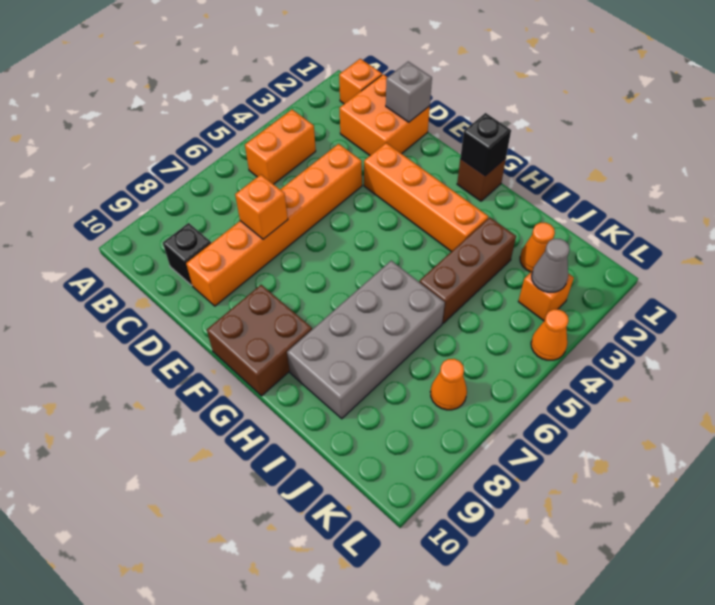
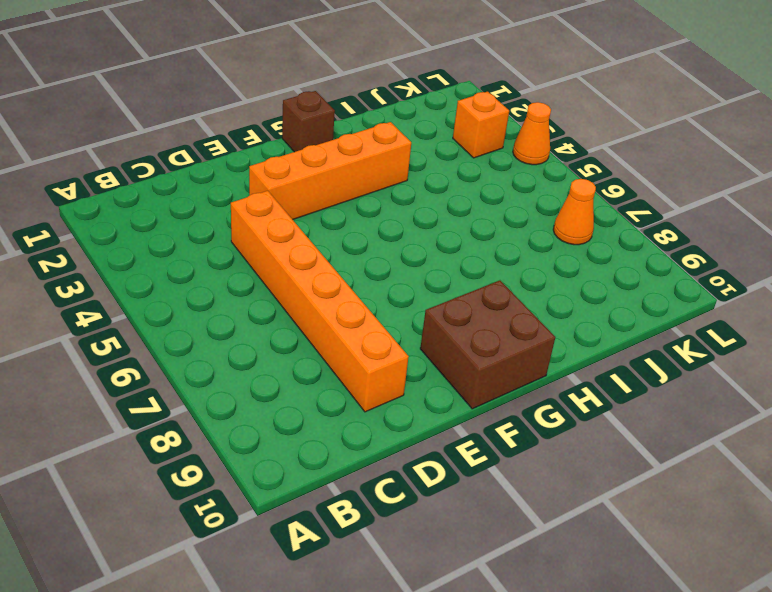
none -> orange brick B1 level 1
none -> orange brick B4:B5 level 1
none -> orange brick C1:D2 level 1

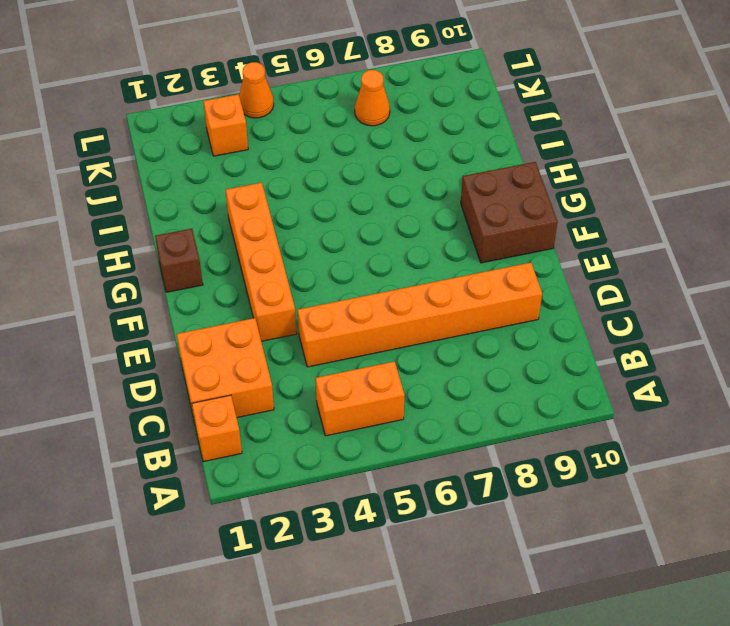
none -> black brick C9 level 1
none -> grey brick H6:I9 level 1
none -> brown brick I3:I5 level 1

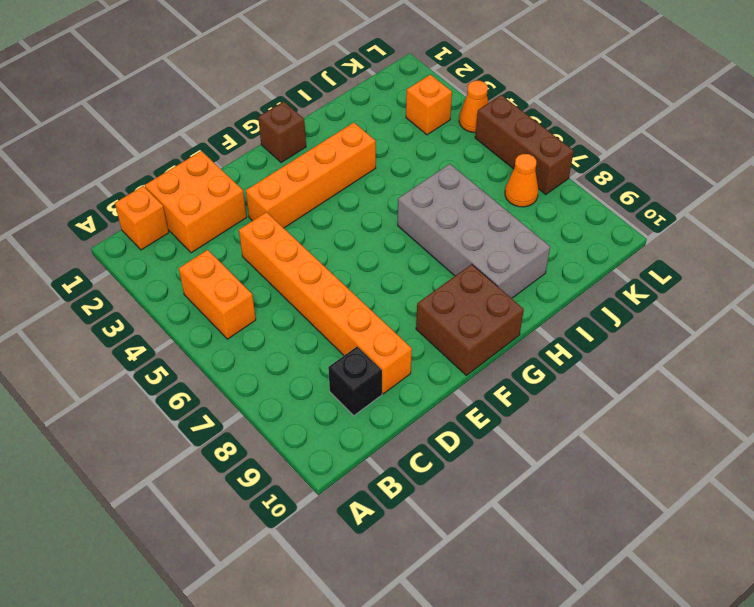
brown brick L5:L7 level 1 -> brown brick I3:I5 level 1
none -> orange cone J2 level 1
none -> grey brick D1 level 2
none -> orange brick D7 level 2

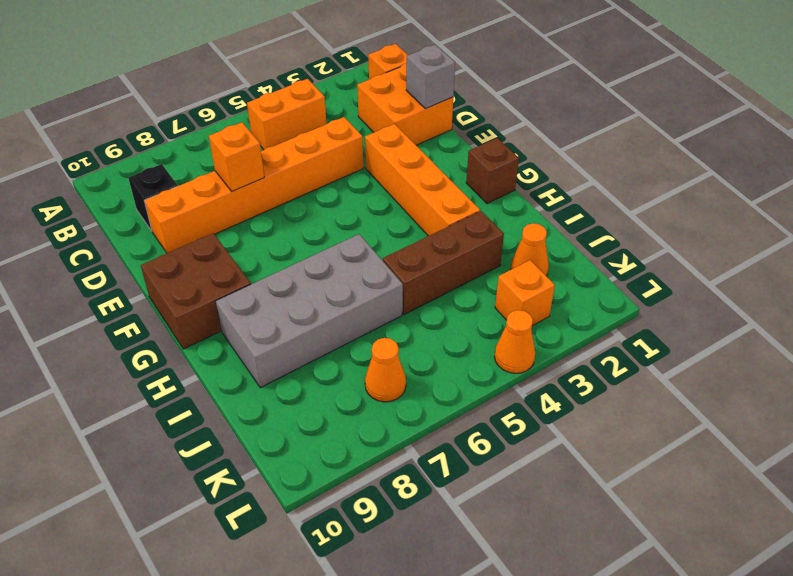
none -> black brick G1 level 2
none -> grey cone K3 level 2

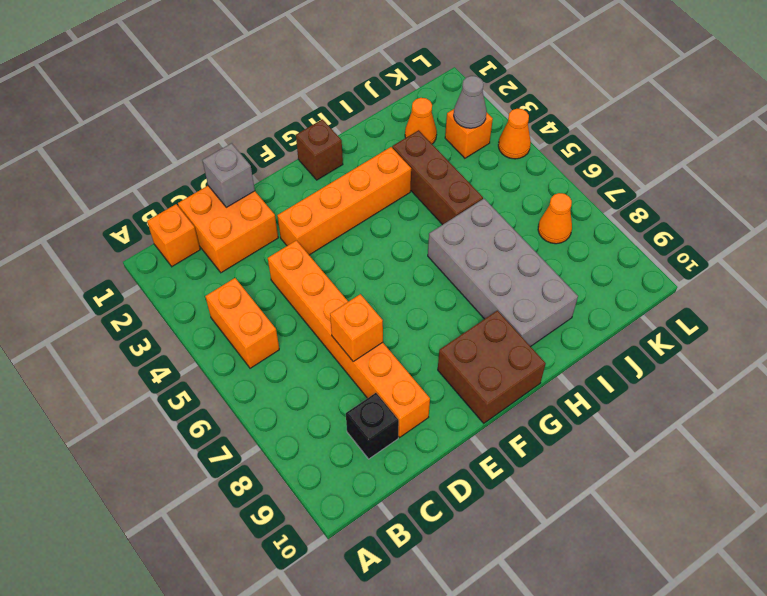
none -> black brick G1 level 2

